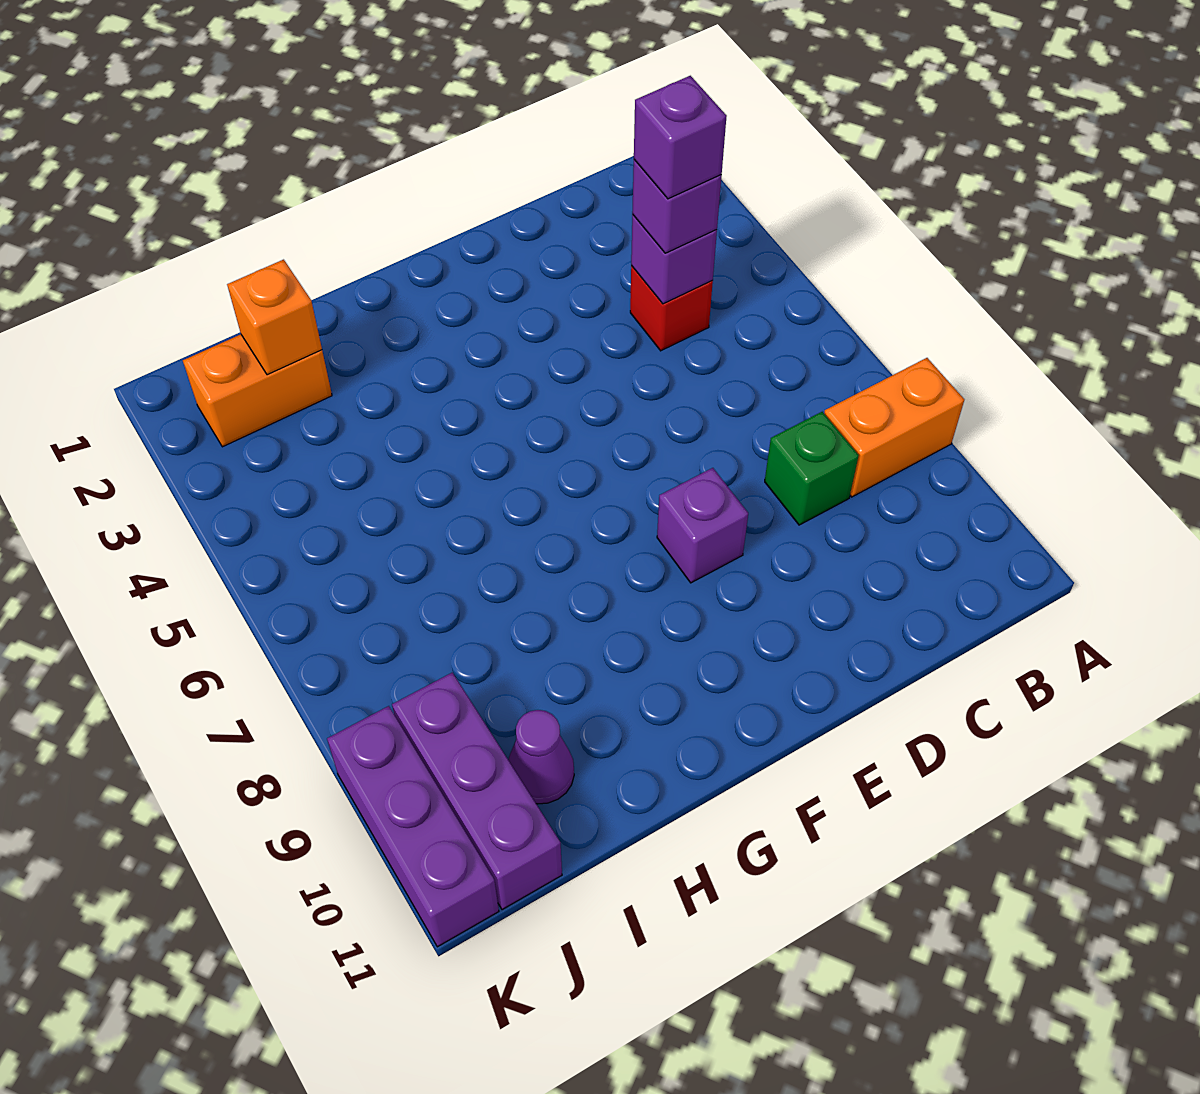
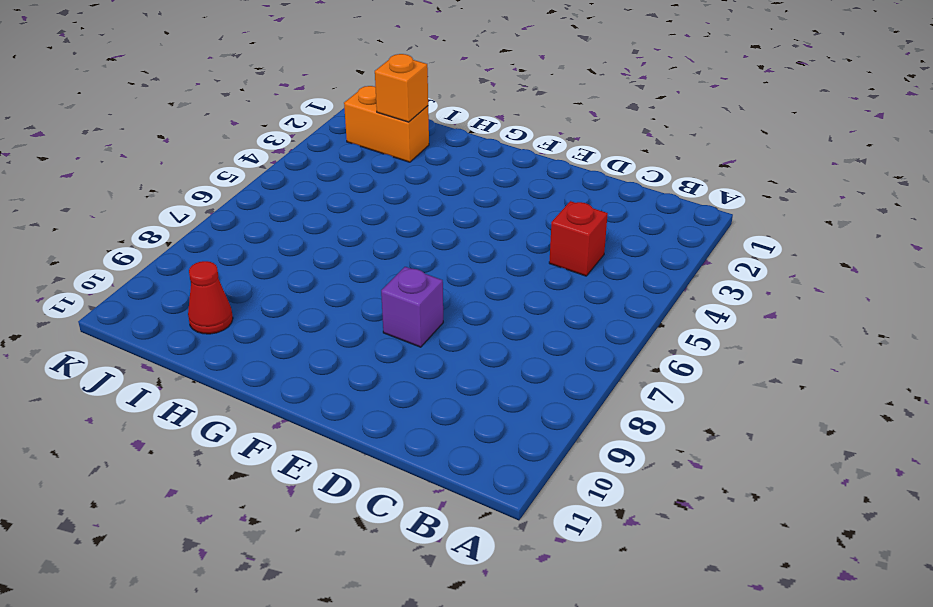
red cone I10 level 1 -> purple cone I10 level 1
none -> orange brick A8:B8 level 1
none -> green brick C8 level 1
none -> purple brick J9:J11 level 1

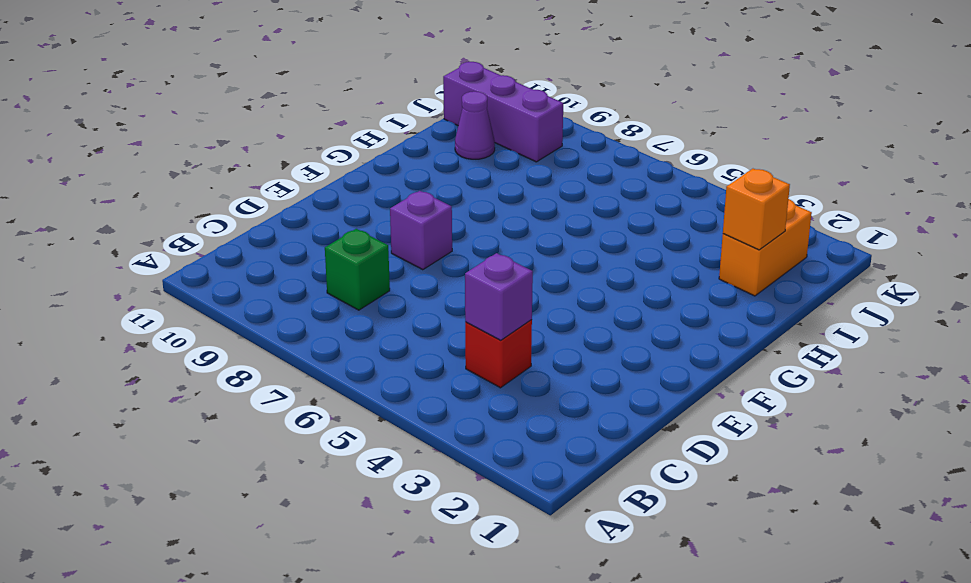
none -> orange brick A8:B8 level 1
none -> purple brick K9:K11 level 1
none -> purple brick C4 level 3

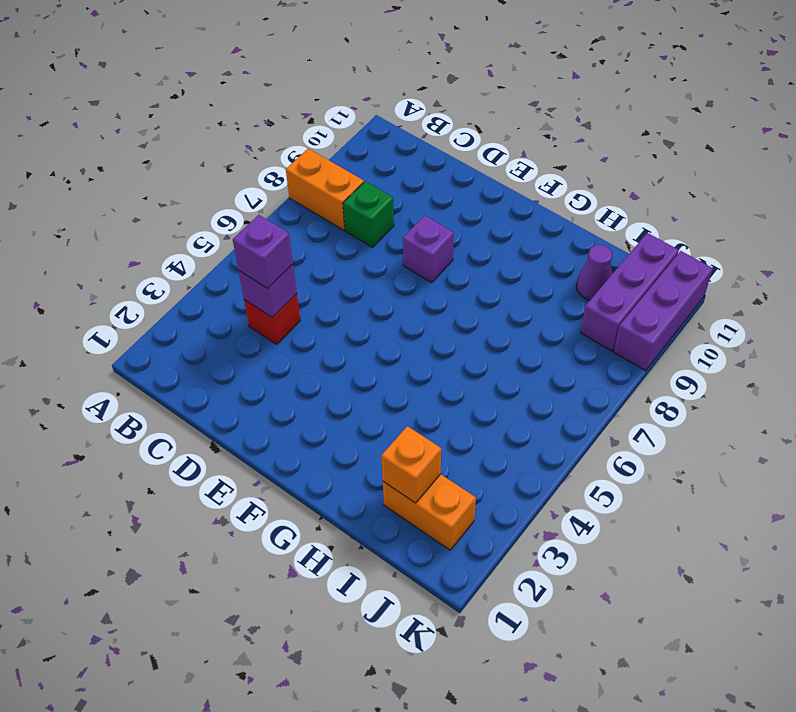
none -> purple brick C4 level 4

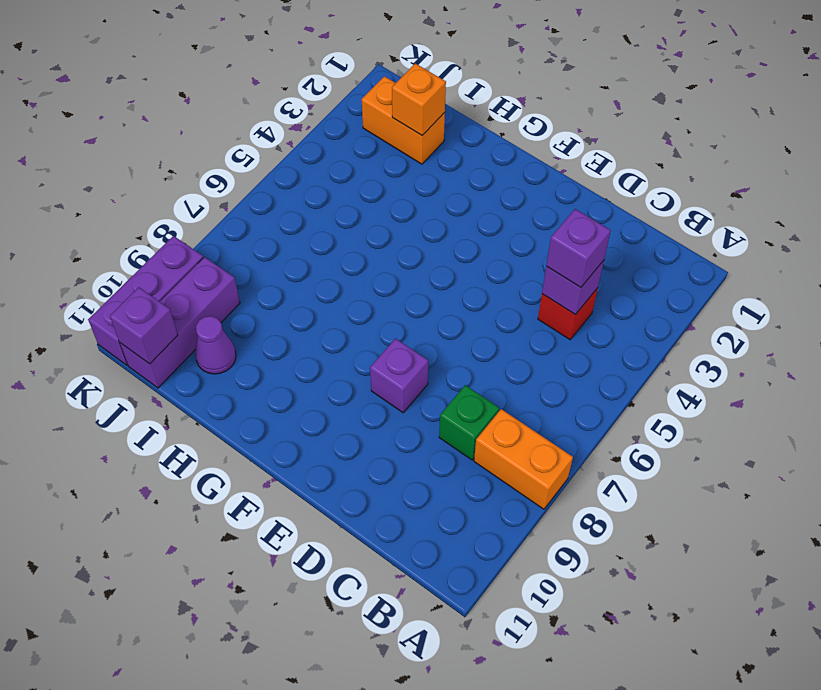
purple brick J11 level 2 -> purple brick C4 level 4

